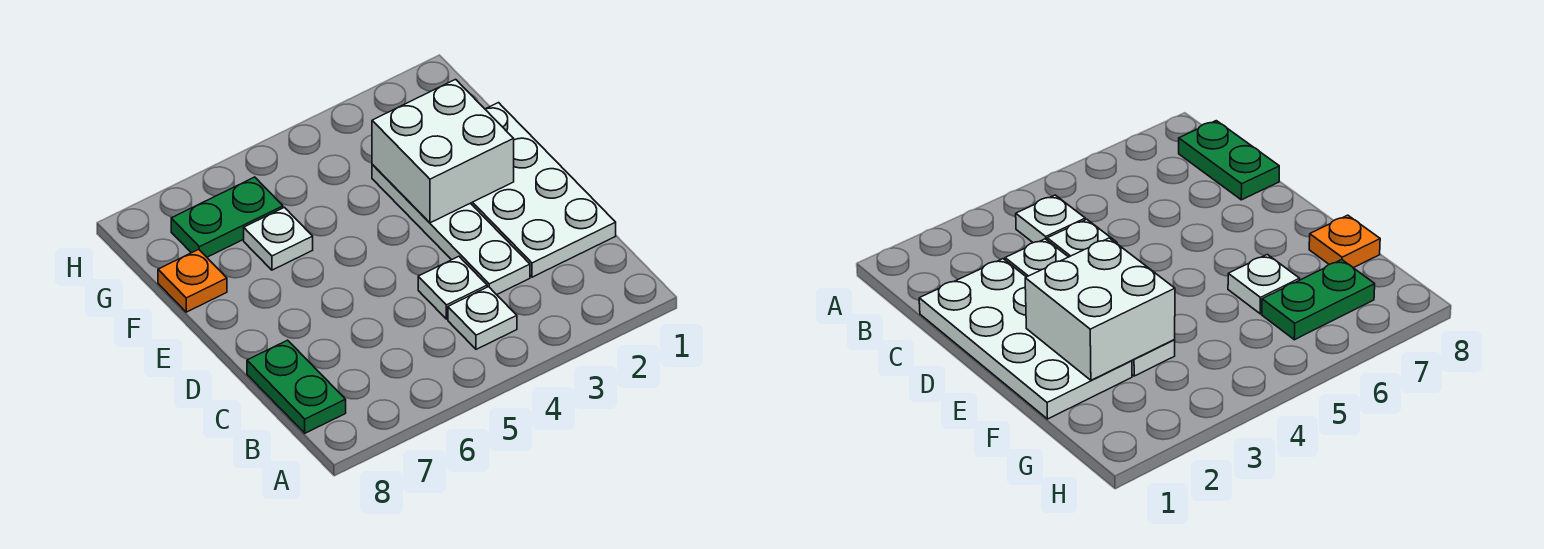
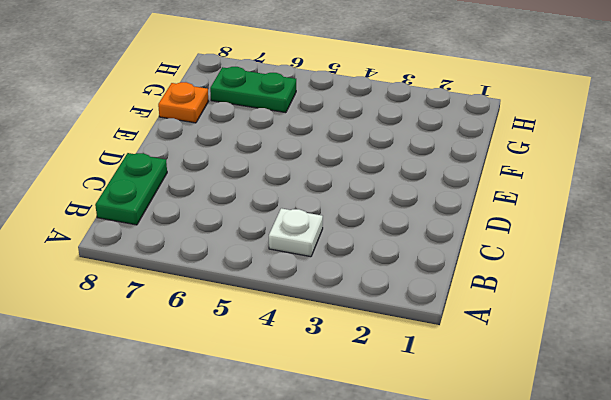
none -> white plate C1:F2 level 1
none -> white plate C3:F3 level 1

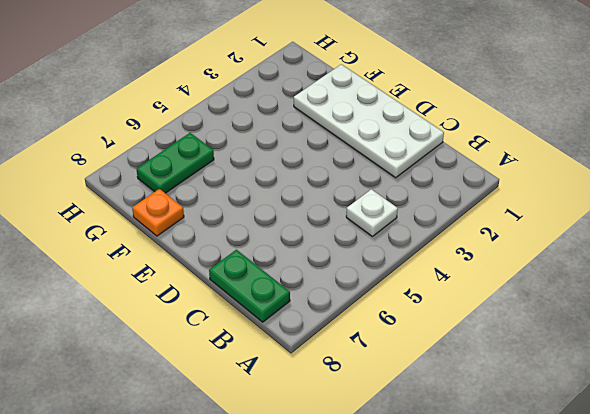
none -> white plate C3:F3 level 1
none -> white plate C4 level 1

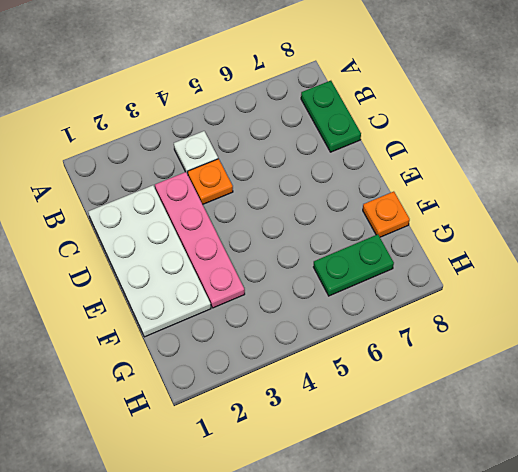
pink plate C3:F3 level 1 -> white plate C3:F3 level 1
orange plate C4 level 1 -> white plate C4 level 1
none -> white plate F6 level 1
none -> white brick E2:F3 level 2

